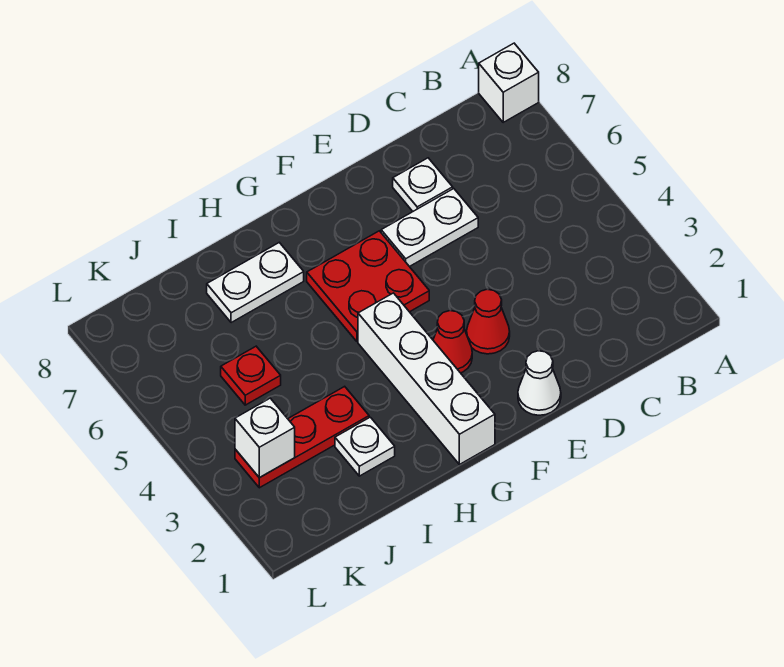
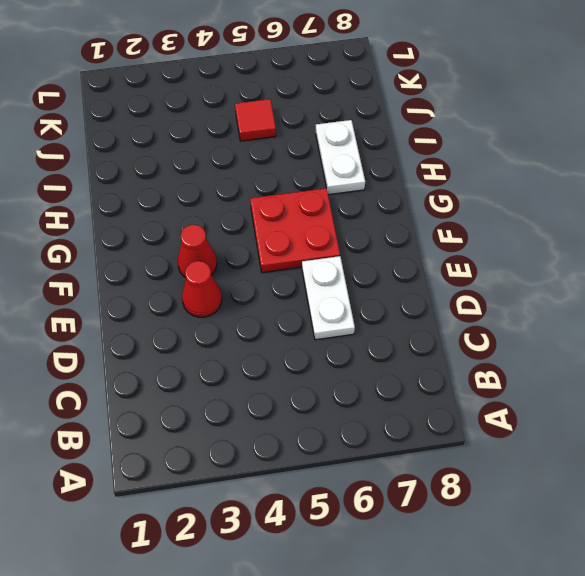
red tile J5 level 1 -> red plate J5 level 1
none -> white brick A8 level 1
none -> white plate D7 level 1
none -> white cone E1 level 1

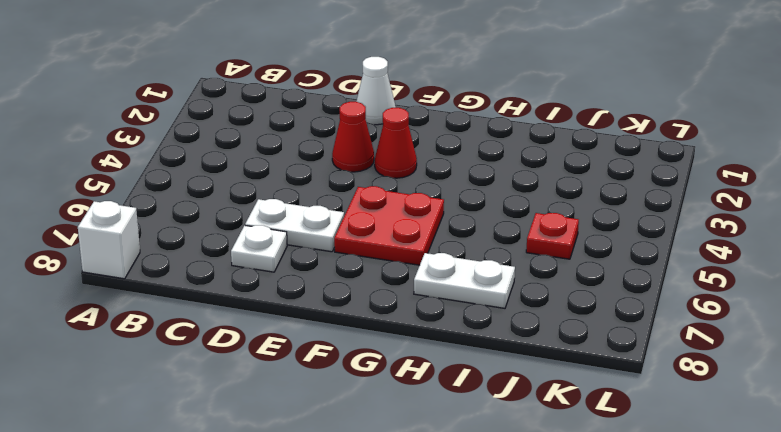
none -> white brick G1:G4 level 1
none -> white plate I2 level 1
none -> red plate I3:K3 level 1

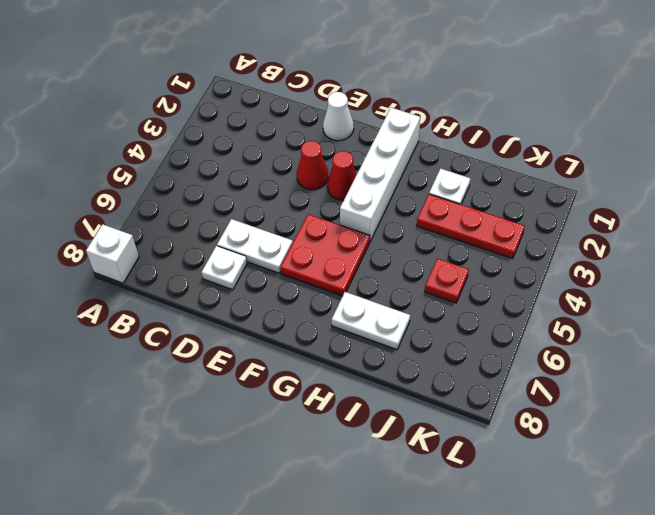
none -> white brick K3 level 2

